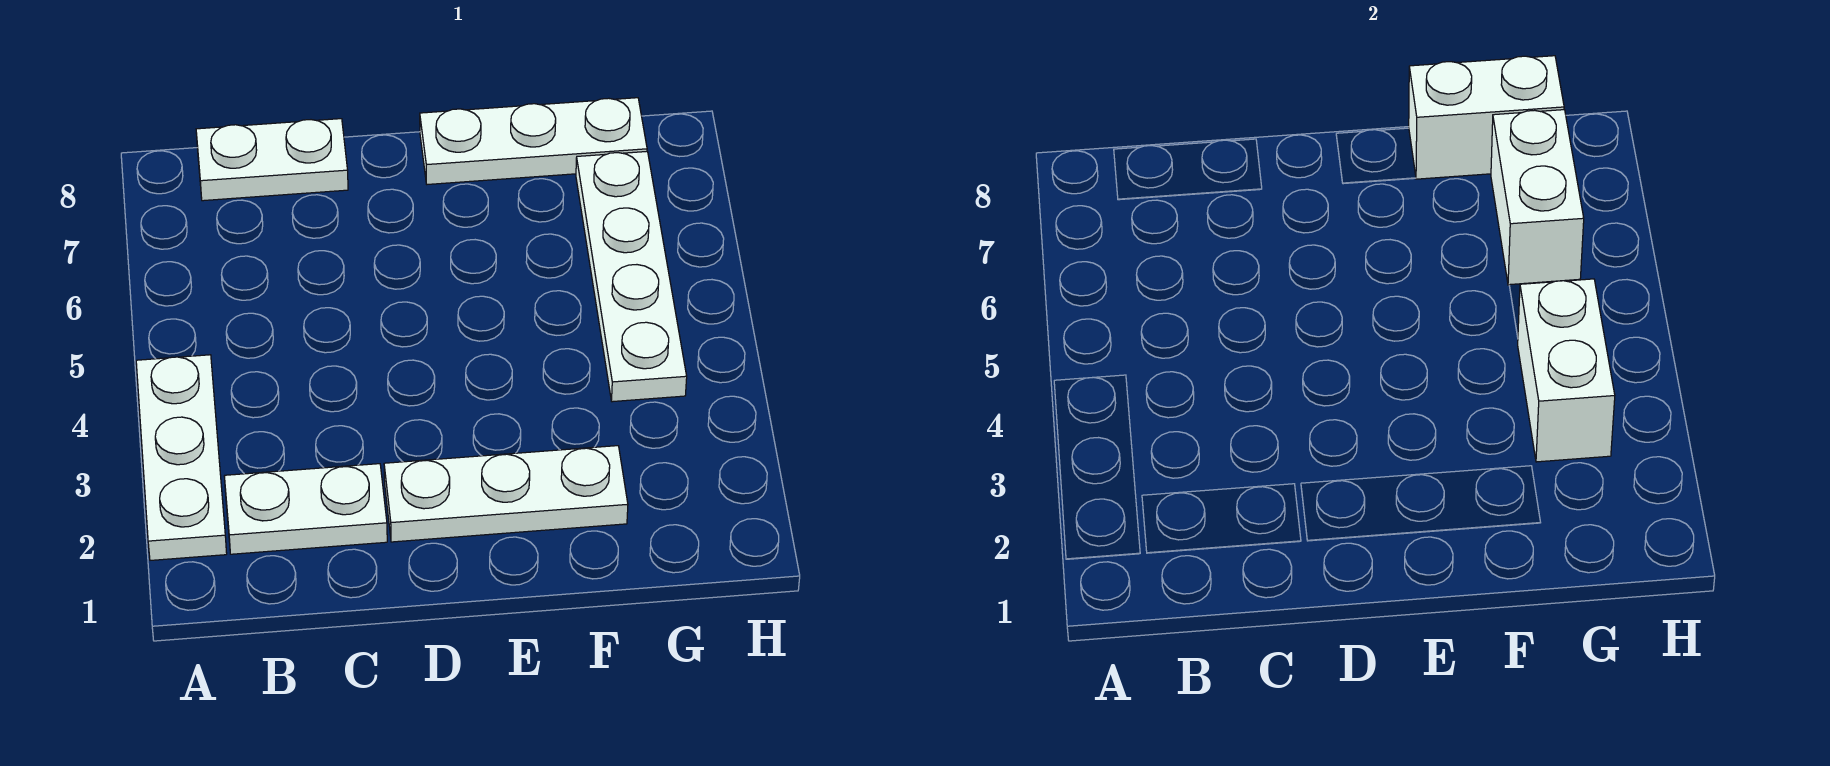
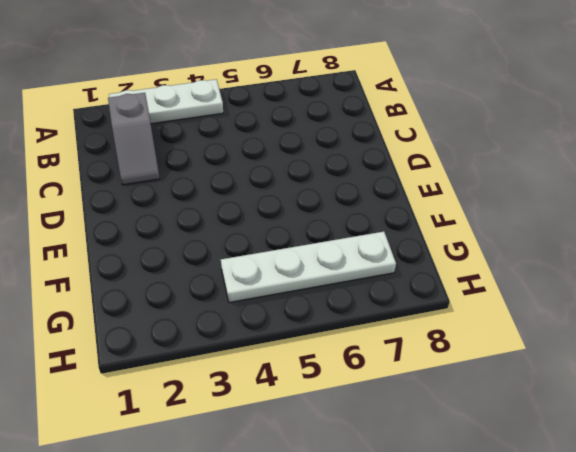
grey slope B2:C2 level 1 top B -> white plate B2:C2 level 1
none -> white plate B8:C8 level 1
none -> white plate D2:F2 level 1

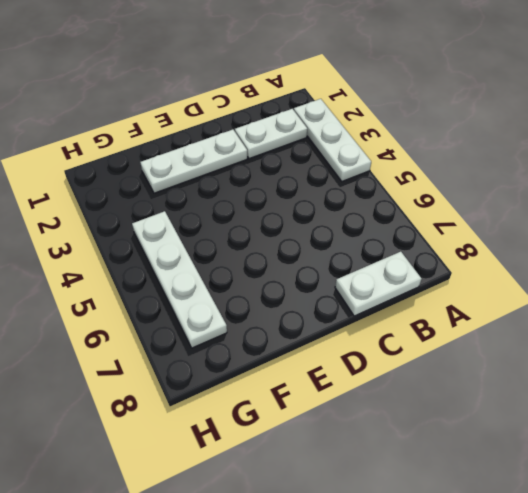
none -> white plate E8:G8 level 1
none -> white brick F8:G8 level 2

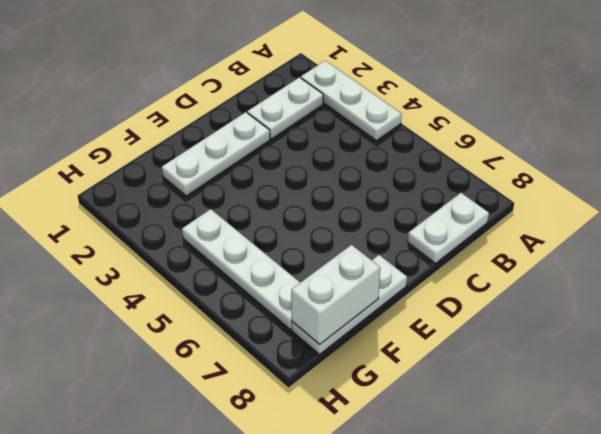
none -> white brick G3:G4 level 2
none -> white brick G6:G7 level 2

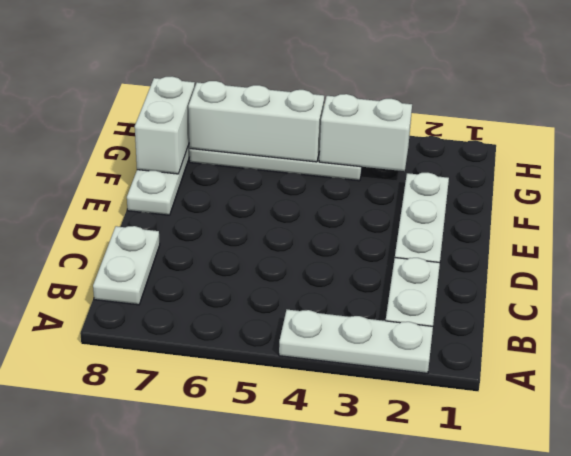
white brick G5:G7 level 2 -> white brick G6:G7 level 2

